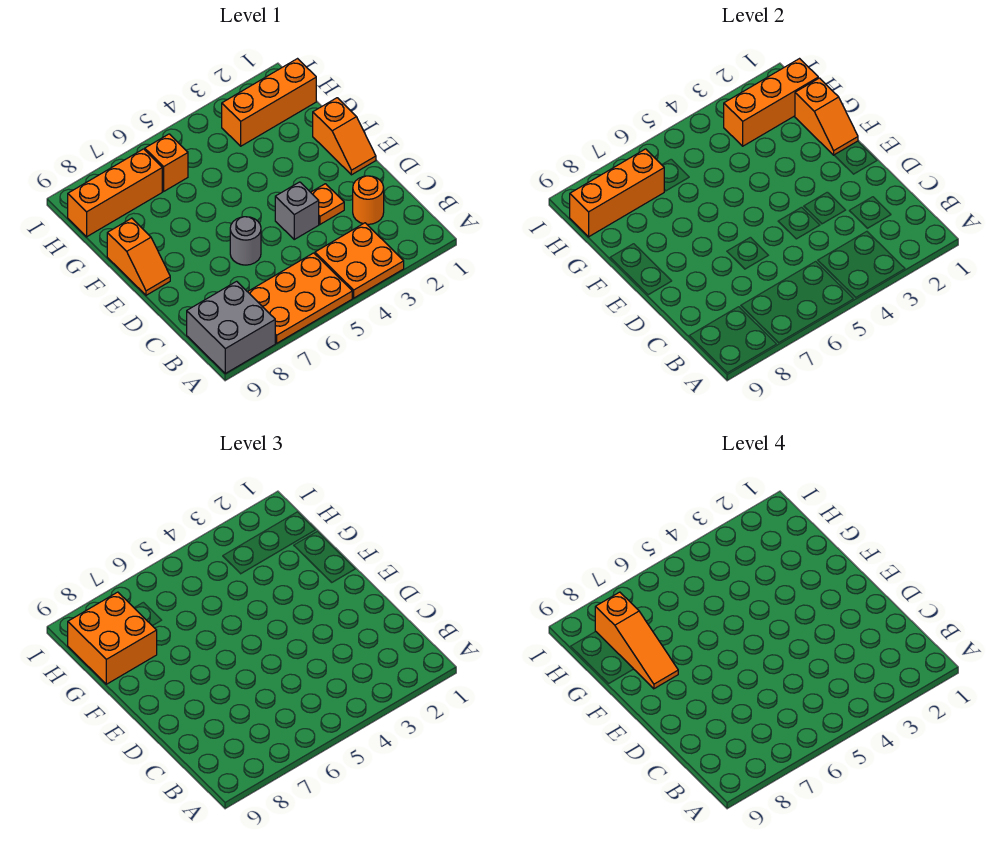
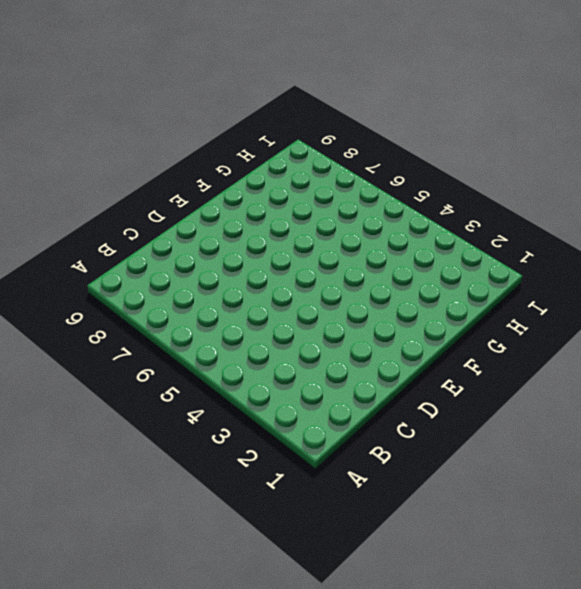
none -> orange plate A3:B4 level 1
none -> orange plate A5:B7 level 1
none -> grey brick A8:B9 level 1

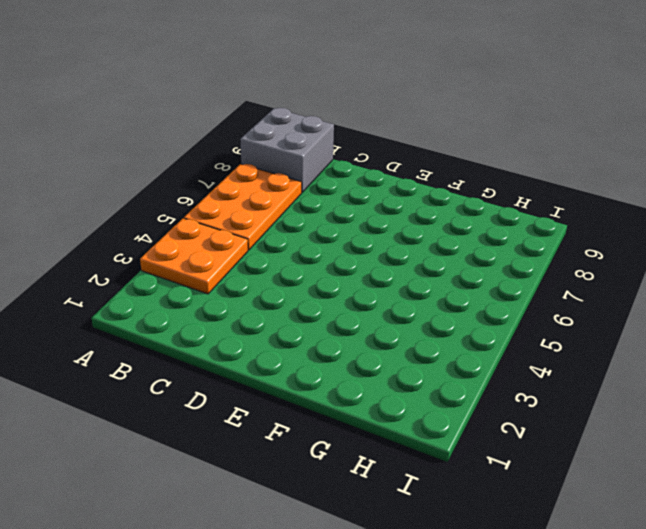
none -> orange round brick C2 level 1
none -> orange plate D3 level 1
none -> grey brick D4 level 1

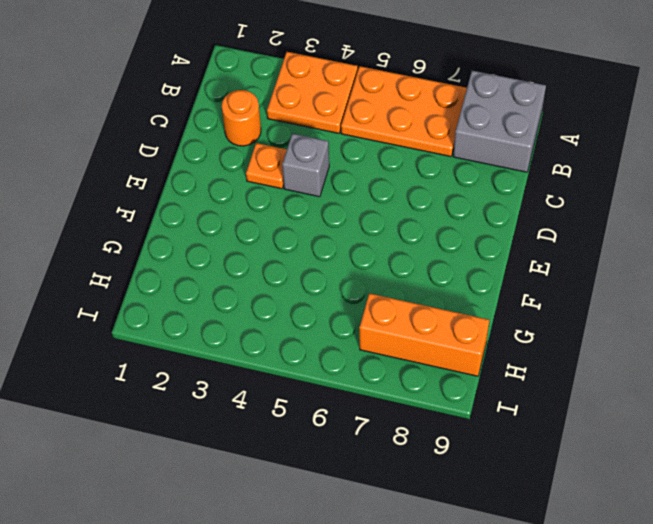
none -> grey round brick D6 level 1
none -> orange slope E1:F1 level 1 top F
none -> orange slope E9:F9 level 1 top F

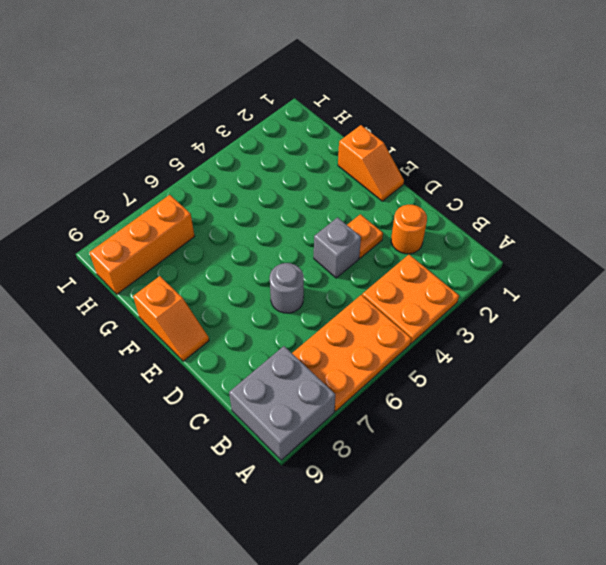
none -> orange brick H1:H3 level 1
none -> orange brick H6 level 1
none -> orange slope F1:G1 level 2 top G

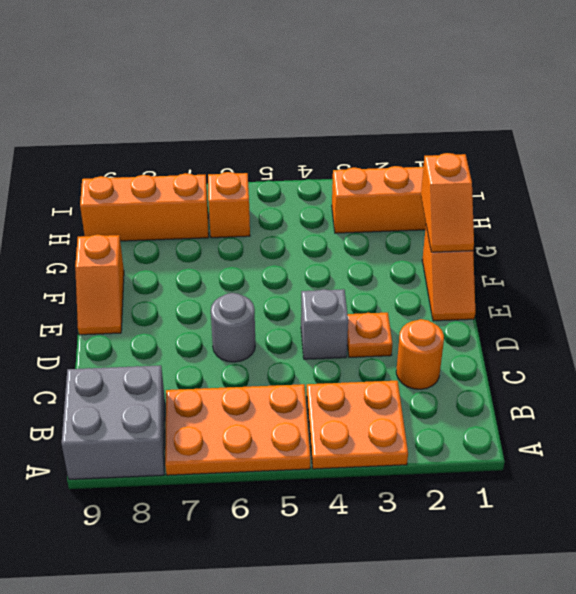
none -> orange brick H1:H3 level 2
none -> orange brick H7:H9 level 2
none -> orange brick G8:H9 level 3

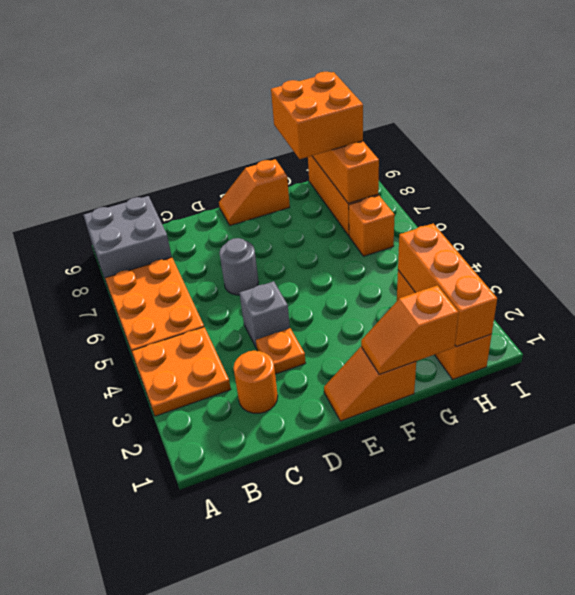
none -> orange slope F8:H8 level 4 top H

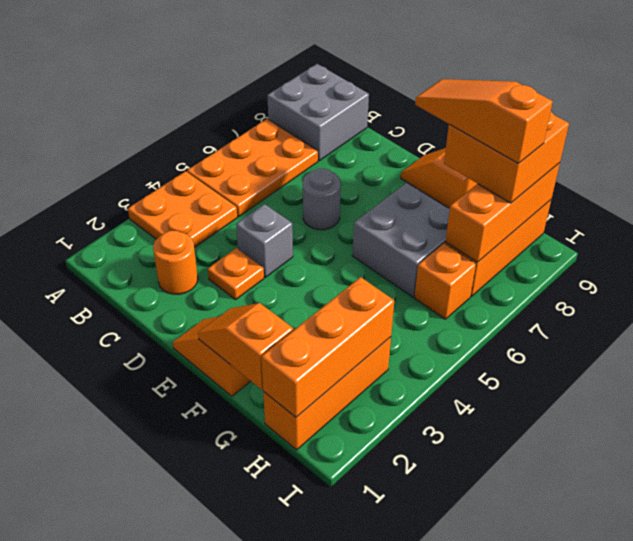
grey brick F6:G7 level 1 -> none

